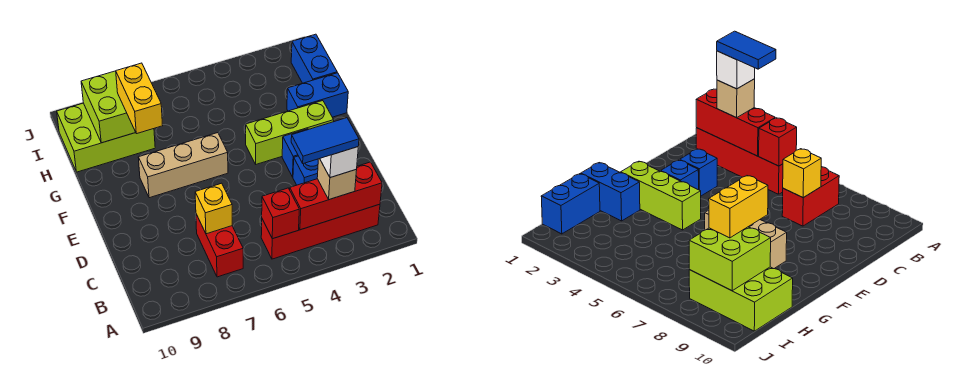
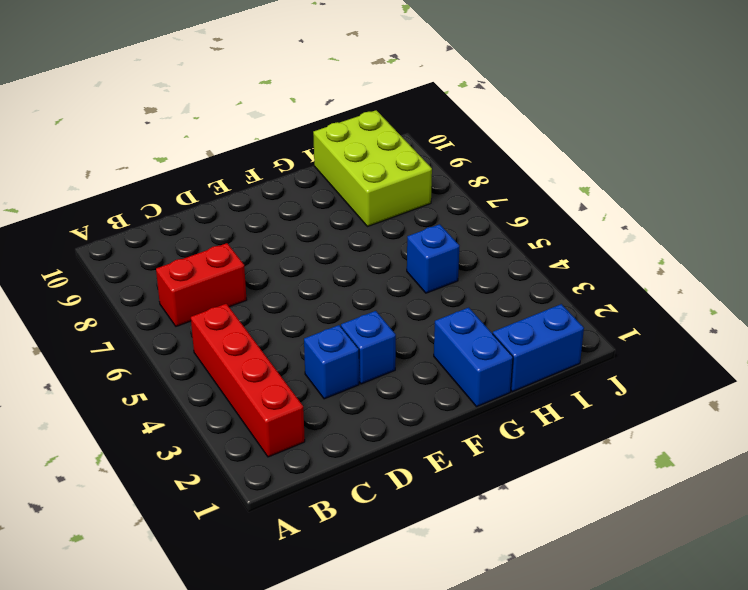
blue brick H5 level 1 -> none
none -> lime brick F2:F4 level 1
none -> tan brick F6:F8 level 1
none -> red brick B2:B4 level 2

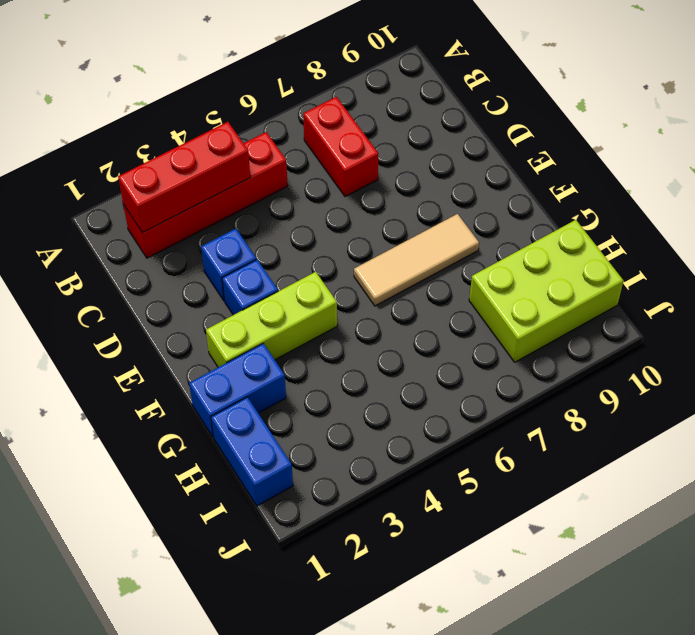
tan tile F6:F8 level 1 -> tan brick F6:F8 level 1
none -> red brick B5 level 2
none -> yellow brick C7 level 2
none -> lime brick H8:I9 level 2

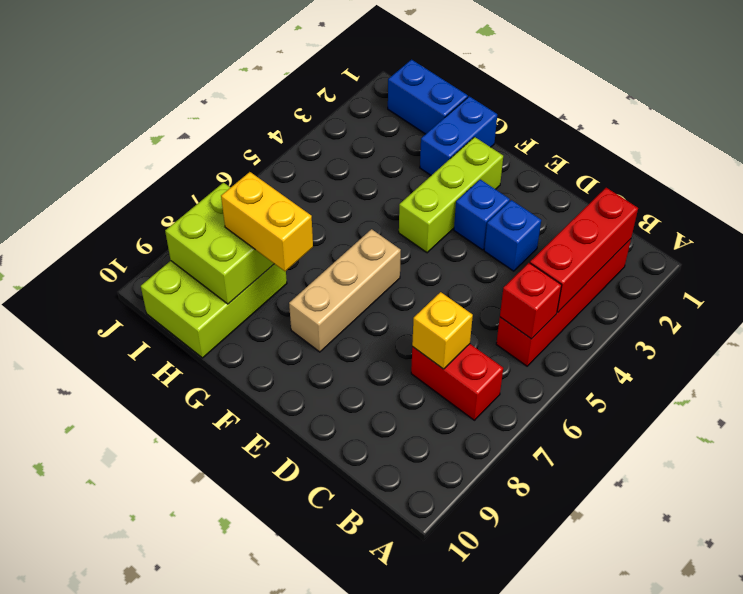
none -> tan brick B3 level 3
none -> white brick B3 level 4
none -> blue tile B3:B4 level 5

